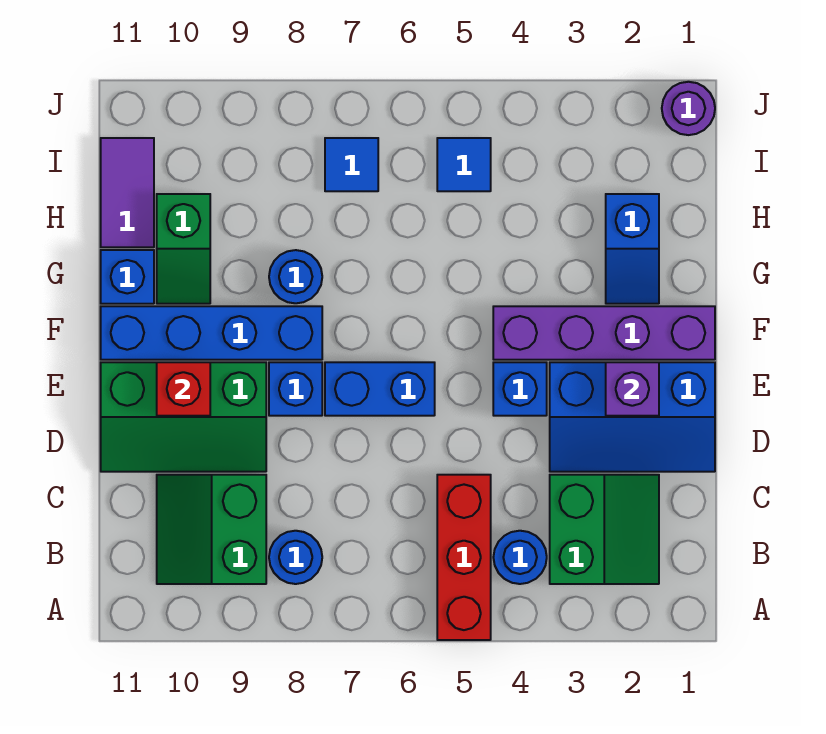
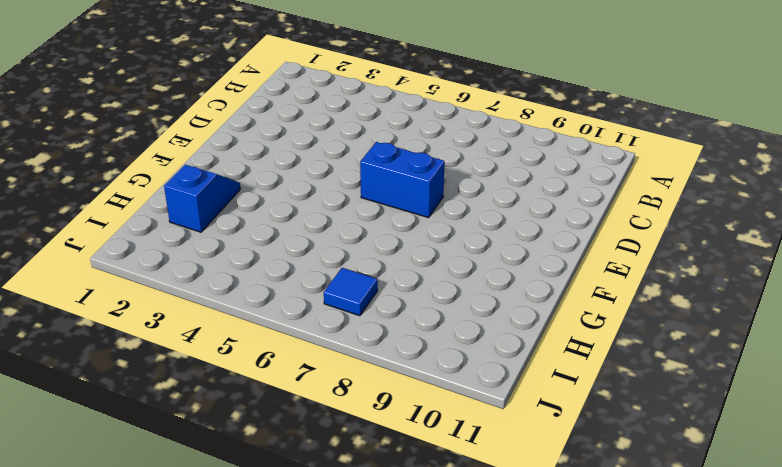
none -> red brick A5:C5 level 1
none -> green slope B2:C3 level 1 top 3
none -> blue round brick B4 level 1

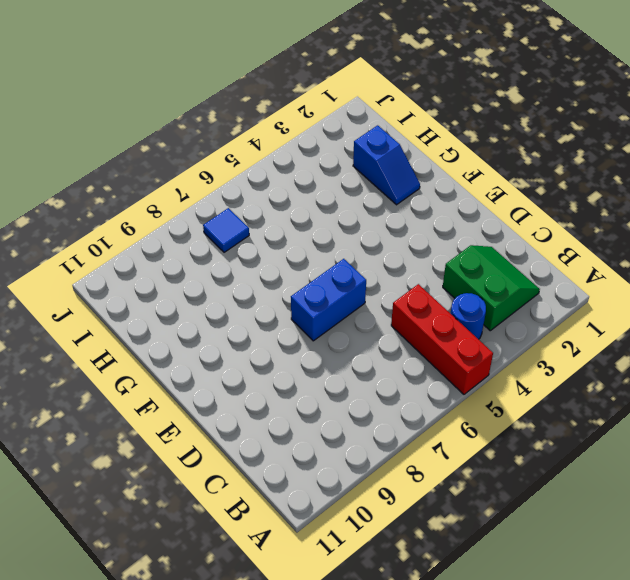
none -> blue round brick B8 level 1
none -> green slope B9:C10 level 1 top 9
none -> blue slope D1:E3 level 1 top E

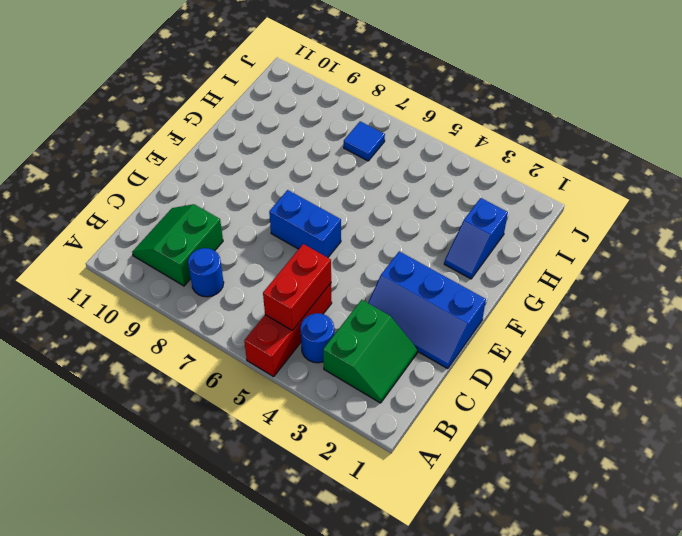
red brick B5:C5 level 2 -> none
none -> green slope D9:E11 level 1 top E
none -> blue brick E4 level 1
none -> blue brick E8 level 1

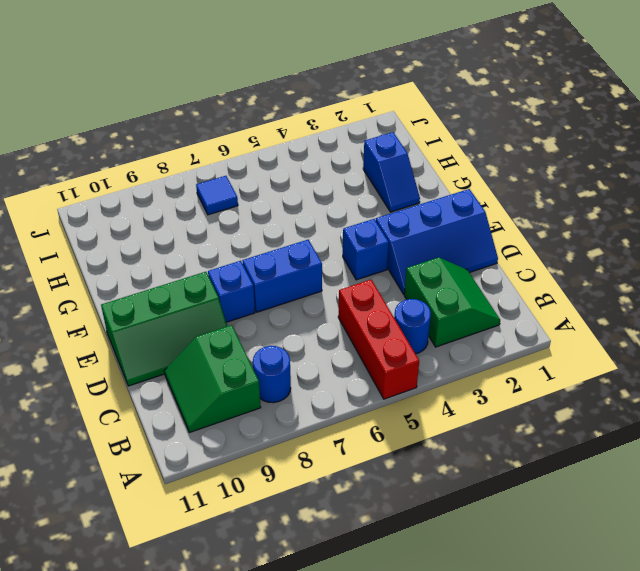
none -> purple brick F1:F4 level 1
none -> blue brick F8:F11 level 1
none -> blue round brick G8 level 1

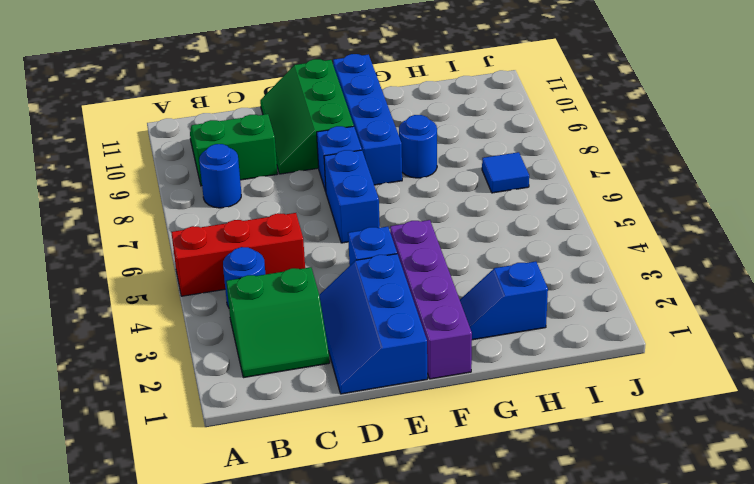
none -> green slope G10:H10 level 1 top H
none -> blue brick G11 level 1
none -> purple tile H11:I11 level 1

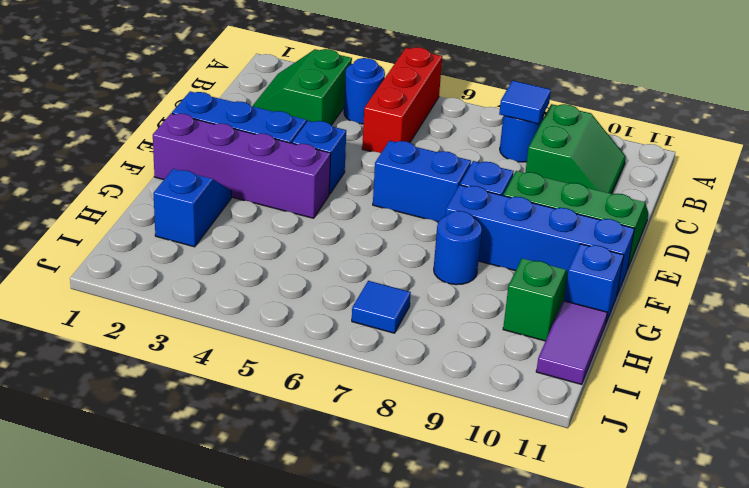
blue tile B8 level 2 -> blue tile I5 level 1
none -> purple round brick J1 level 1
none -> purple brick E2 level 2
none -> red brick E10 level 2

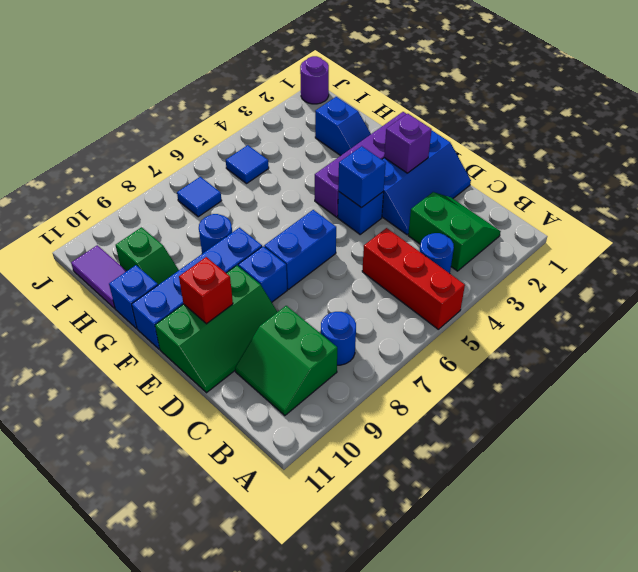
blue brick E4 level 2 -> none

